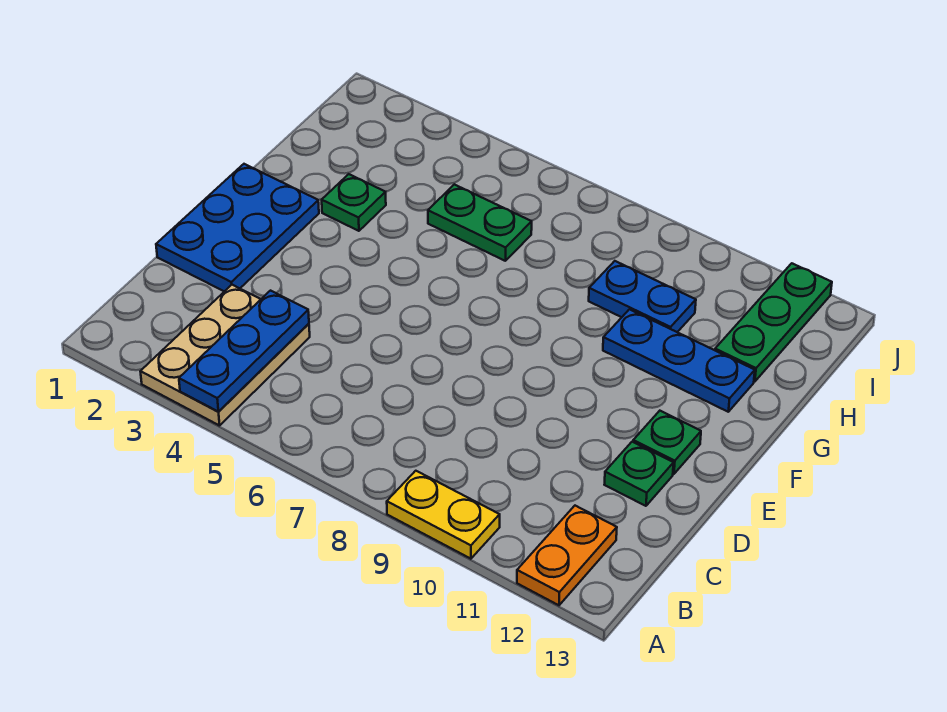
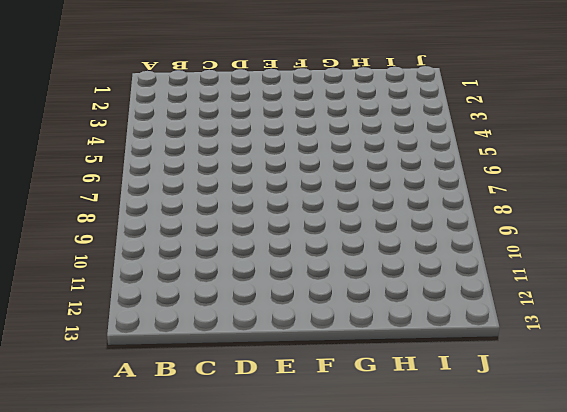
none -> tan plate A3:C4 level 1
none -> yellow plate A9:A10 level 1
none -> orange plate A12:B12 level 1

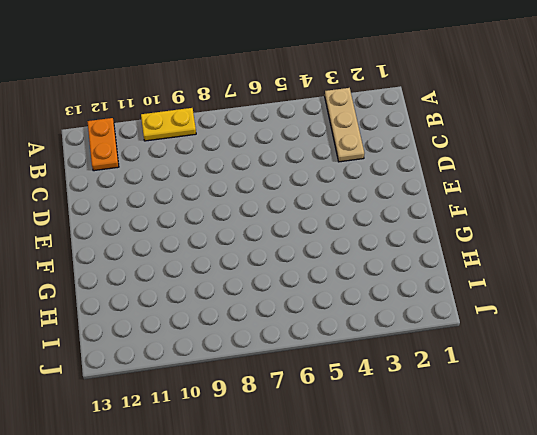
tan plate A3:C3 level 1 -> tan plate A3:C4 level 1
none -> blue plate D1:F2 level 1
none -> green plate D12 level 1
none -> green plate E12 level 1

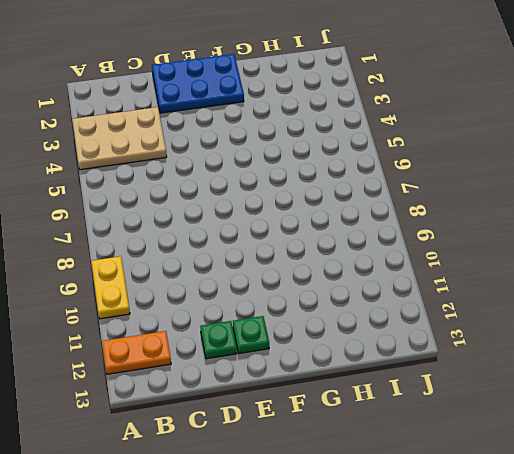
none -> green plate G3 level 1
none -> blue plate G10:G12 level 1
none -> green plate H5:H6 level 1

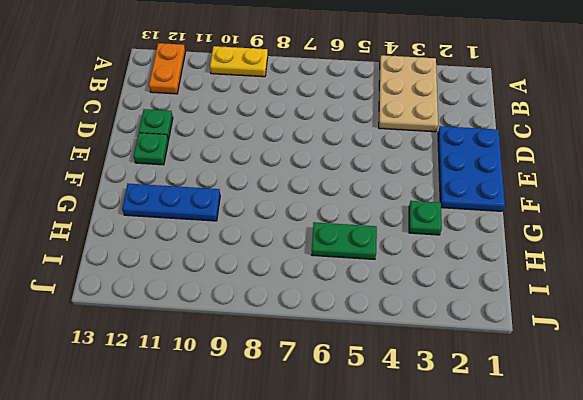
none -> blue plate H9:H10 level 1
none -> green plate H12:J12 level 1
none -> blue plate A4:C4 level 2

